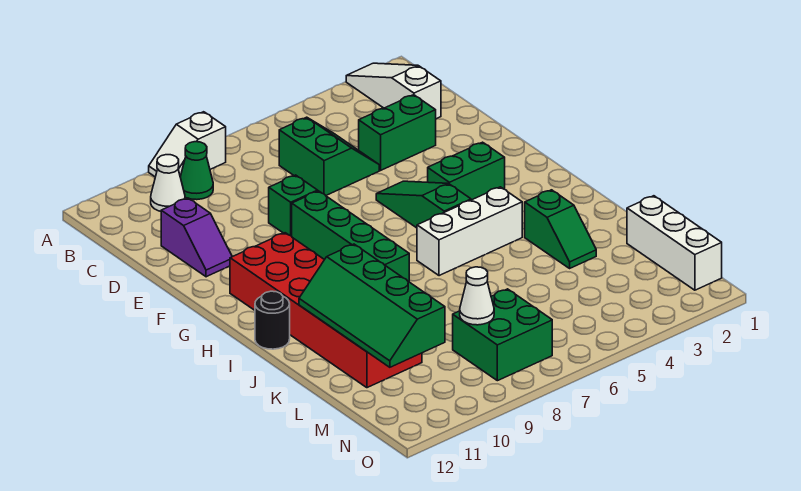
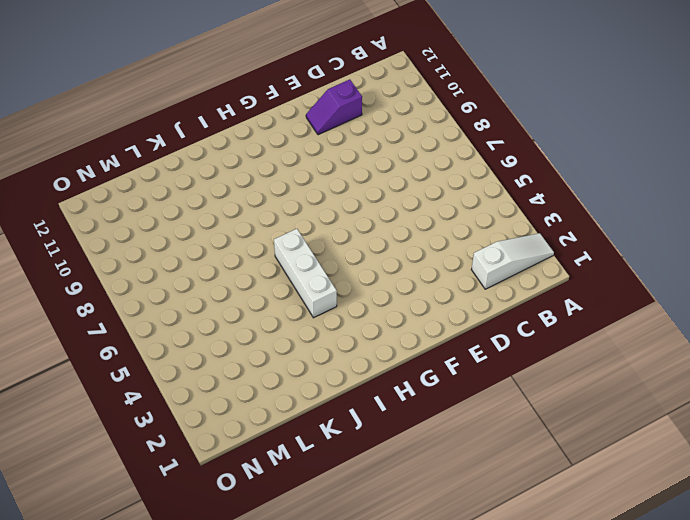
none -> white slope A8:A9 level 1 top 8
none -> green cone B9 level 1
none -> white cone B10 level 1

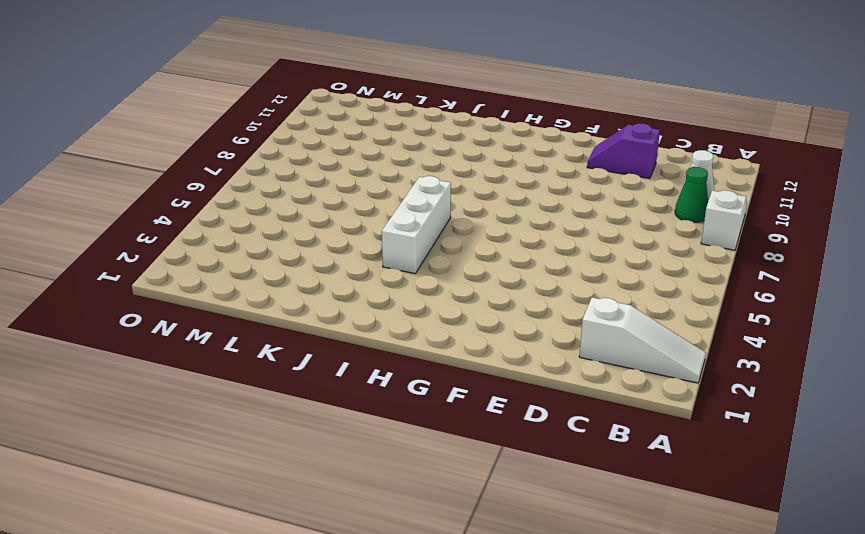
none -> green slope C5:D6 level 1 top 6
none -> green brick D3:D4 level 1
none -> green brick E8 level 1

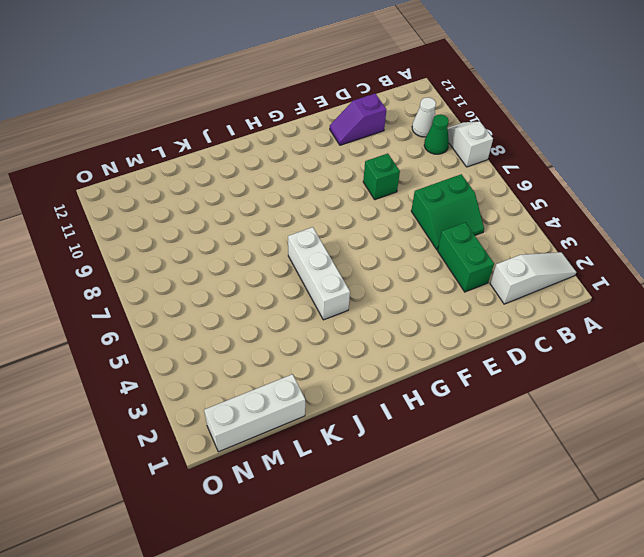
none -> green slope F5:H5 level 1 top H
none -> green brick F8:I8 level 1
none -> green brick G3:G4 level 1

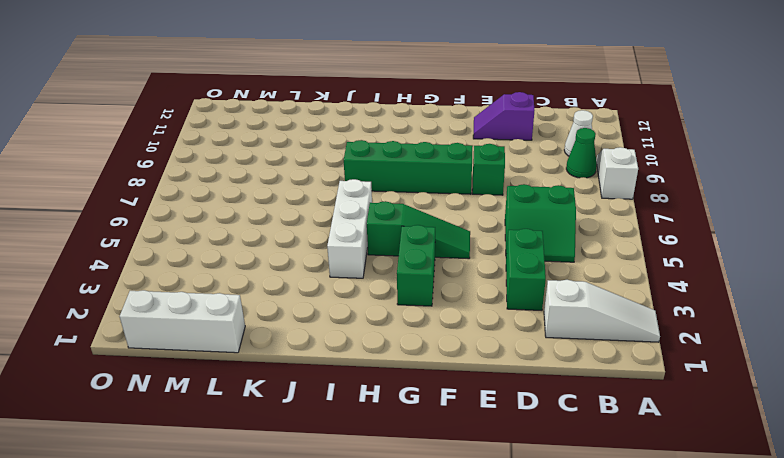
none -> red brick G10:L11 level 1
none -> black round brick I12 level 1
none -> green slope J3:K3 level 1 top J

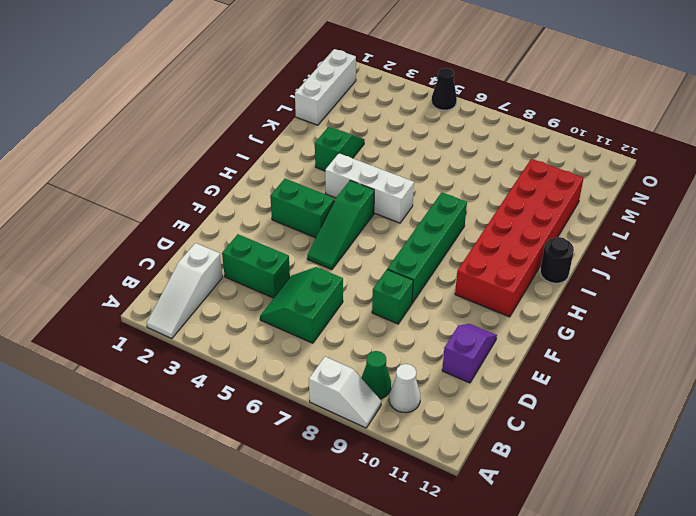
black cone O5 level 1 -> none
none -> green brick M7:N8 level 1
none -> green slope J10:M11 level 2 top 10
none -> white cone M8 level 2

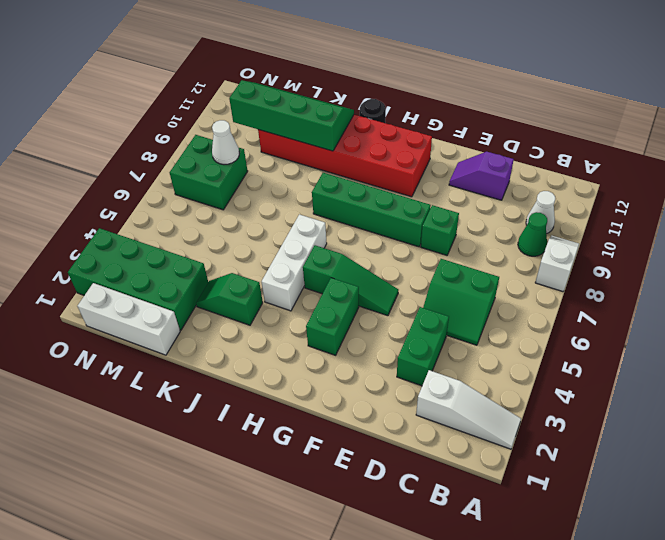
green brick L2:O3 level 1 -> none

